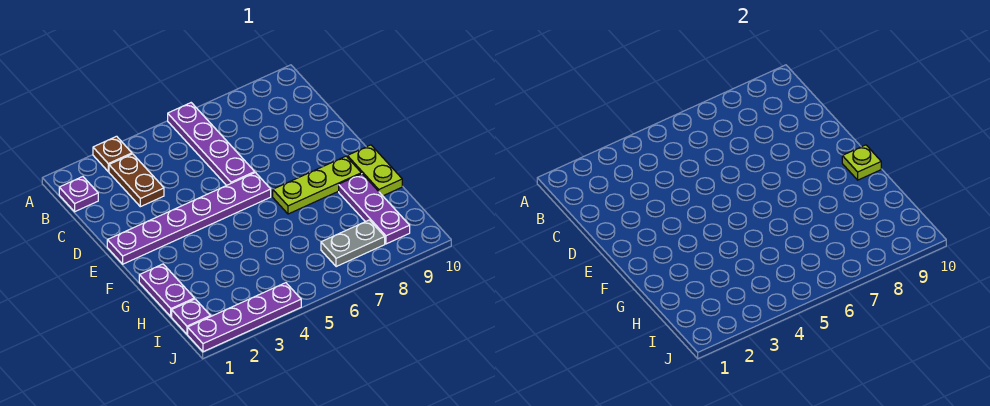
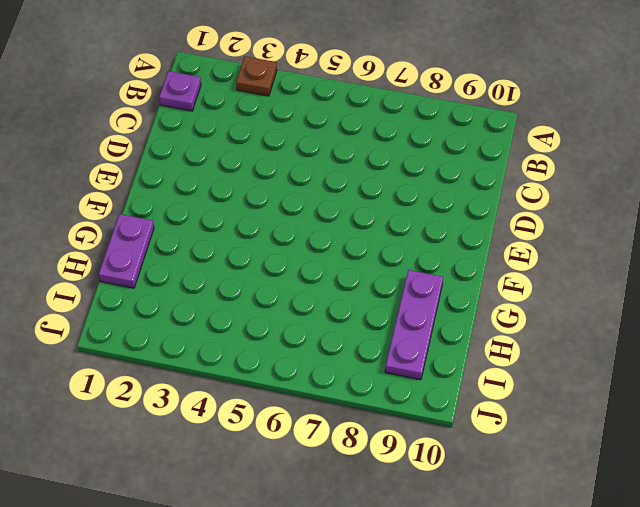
none -> purple plate A6:D6 level 1
none -> brown plate B3:C3 level 1
none -> purple plate E1:E6 level 1

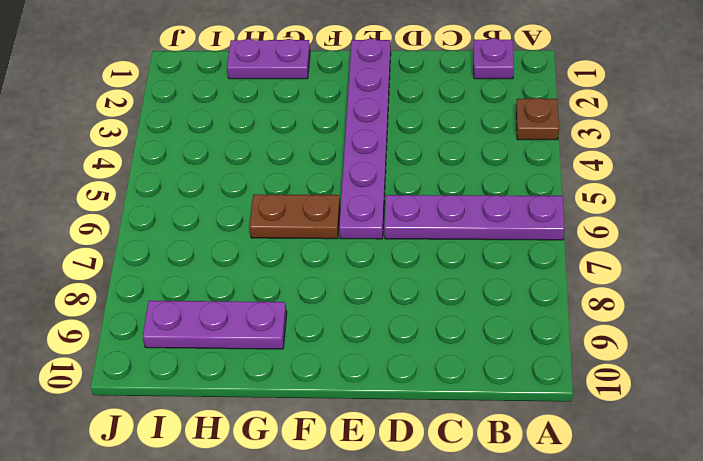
brown plate F6:G6 level 1 -> brown plate B3:C3 level 1
none -> lime plate F7:F9 level 1
none -> lime plate F10:G10 level 1
none -> purple plate I1 level 1

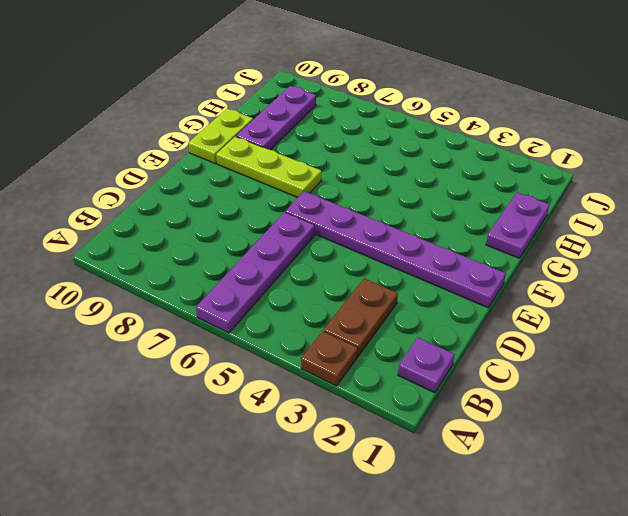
none -> purple plate I1 level 1
none -> grey plate I7:I8 level 1
none -> purple plate J1:J4 level 1

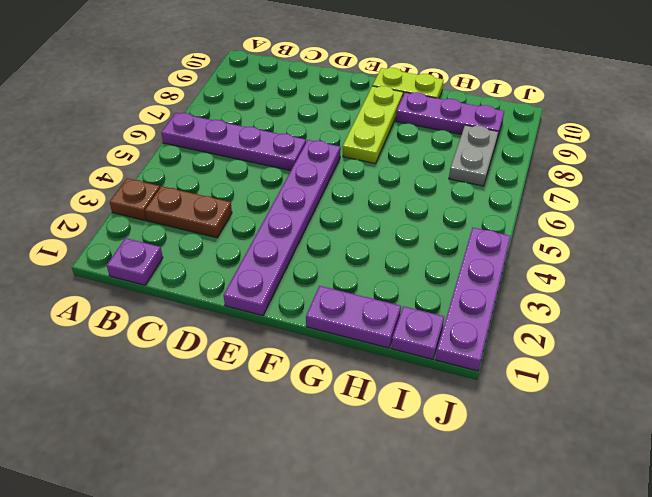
none -> lime plate F10 level 2

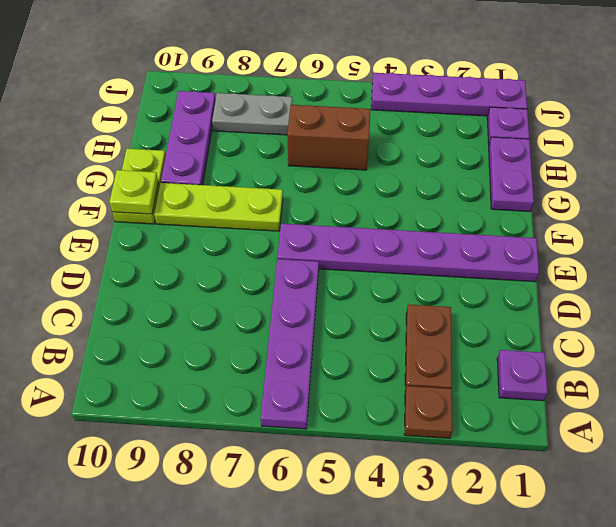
brown brick H5:H6 level 1 -> none

